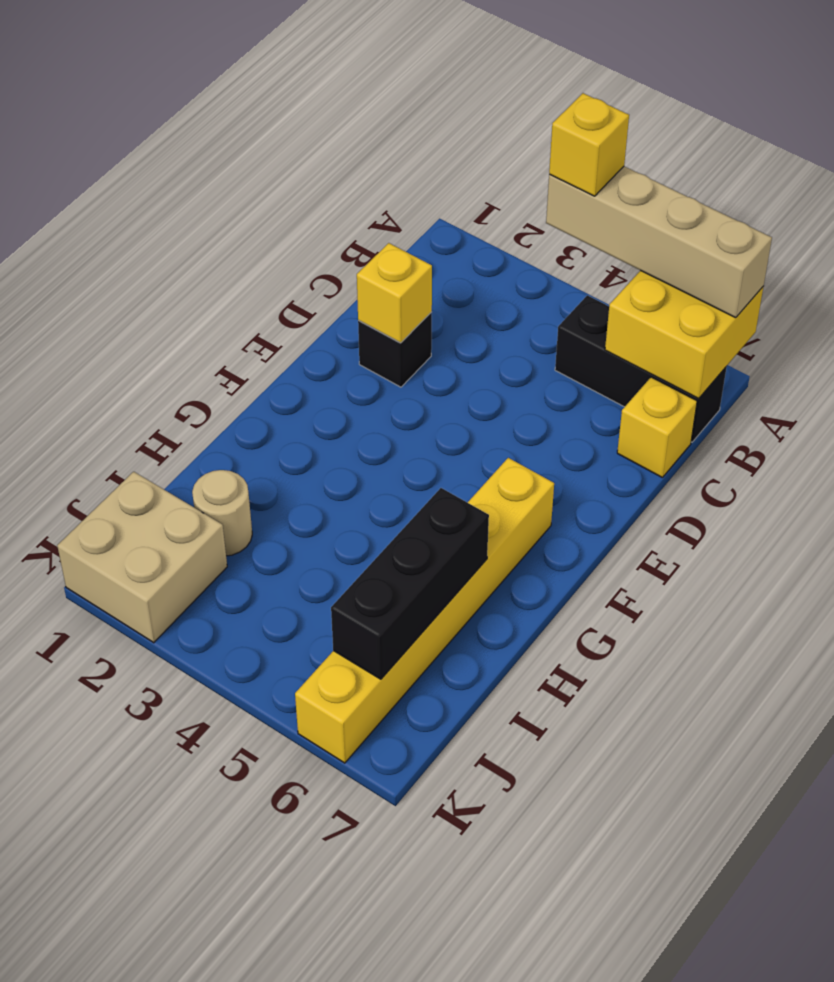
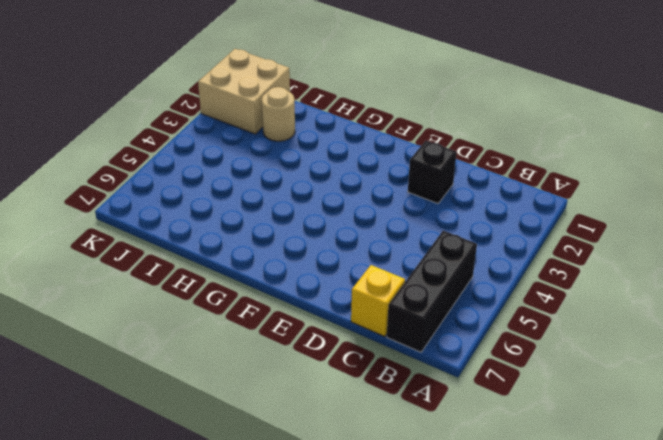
none -> yellow brick F6:K6 level 1
none -> yellow brick A6:B7 level 2

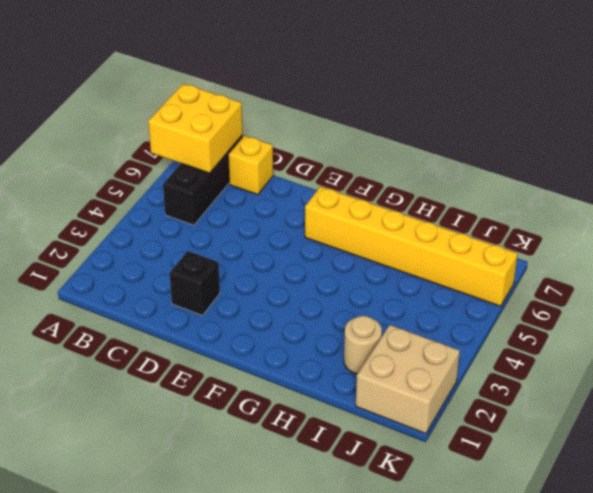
none -> yellow brick D2 level 2
none -> black brick H6:J6 level 2

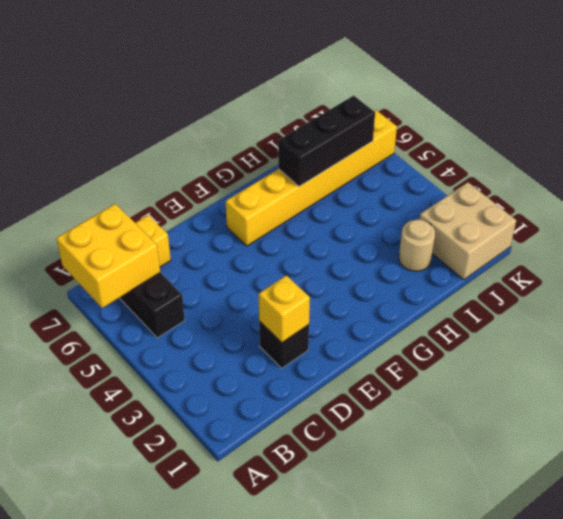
none -> tan brick A4:A7 level 3
none -> yellow brick A4 level 4

